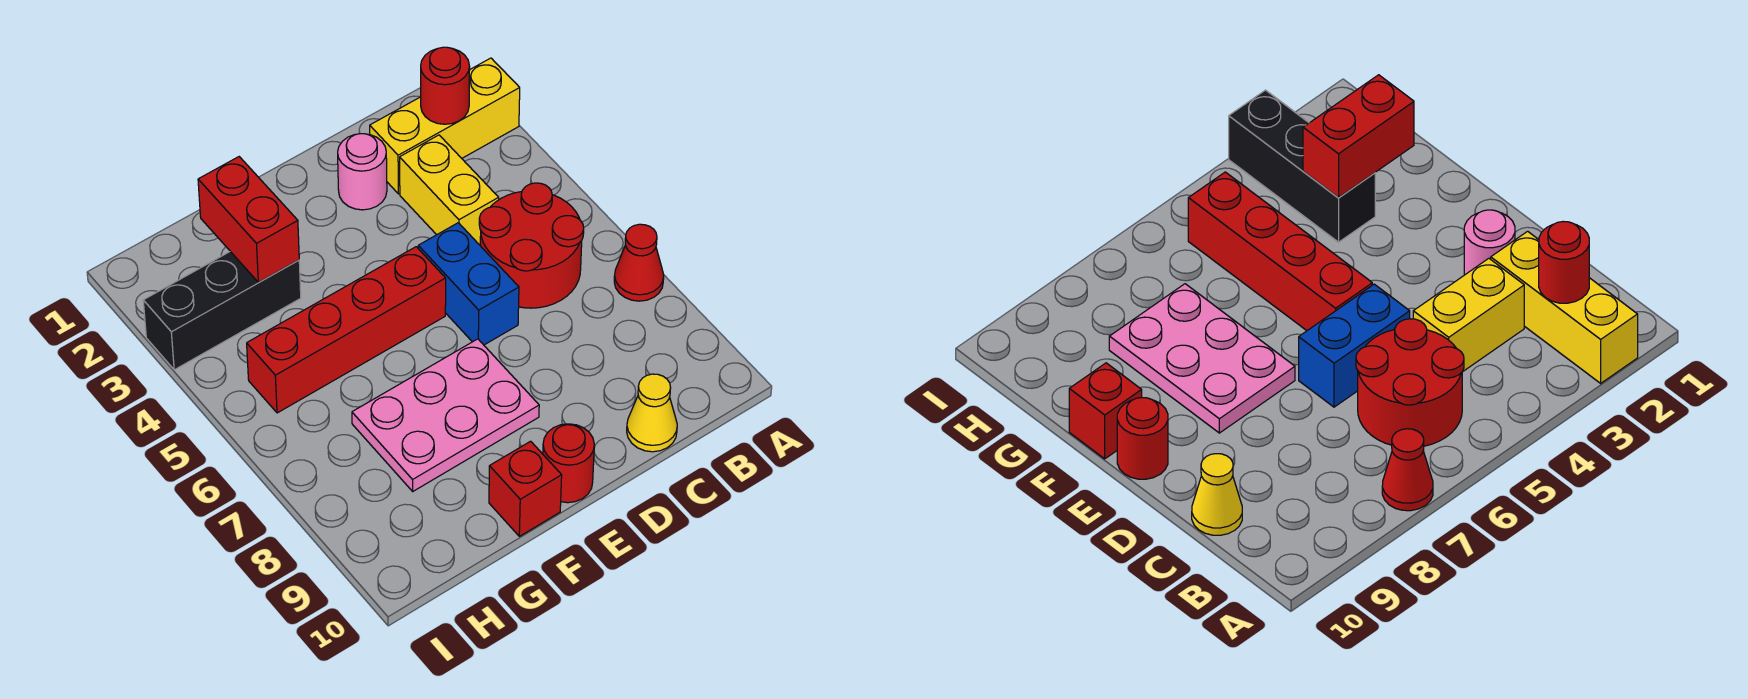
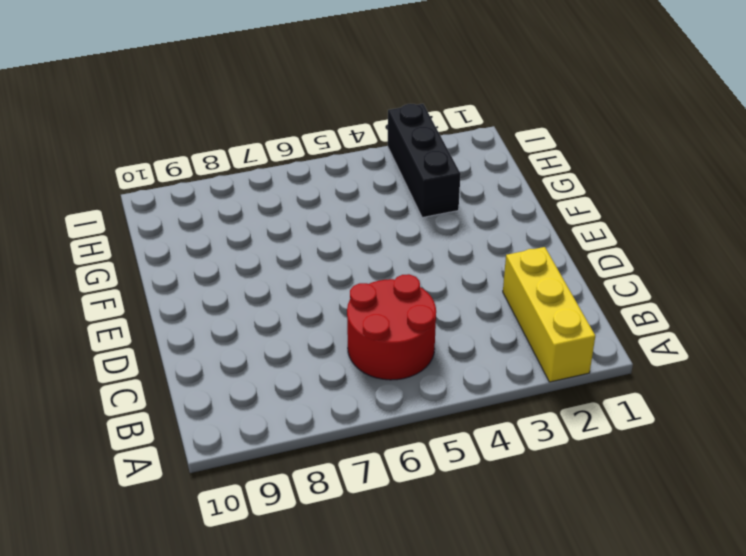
none -> red cone A7 level 1
none -> yellow brick C3:C4 level 1
none -> yellow cone C10 level 1

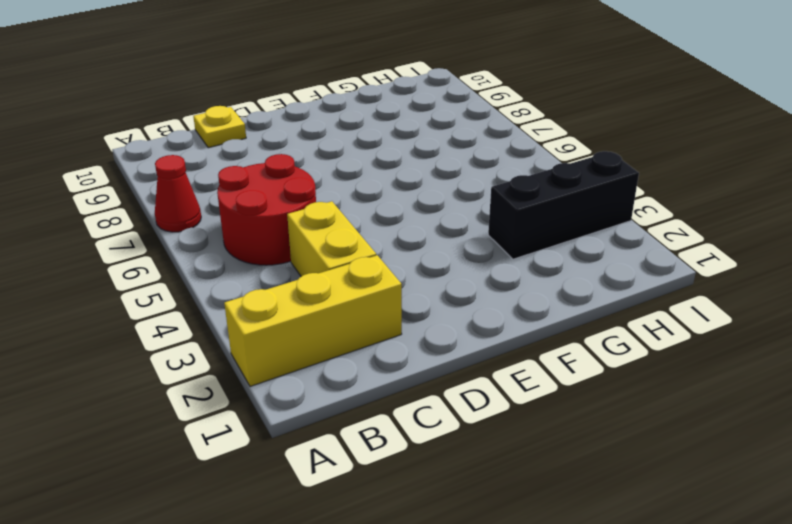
yellow plate C10 level 1 -> yellow cone C10 level 1
none -> pink round brick D2 level 1
none -> blue brick D5:D6 level 1
none -> red brick E5:H5 level 1

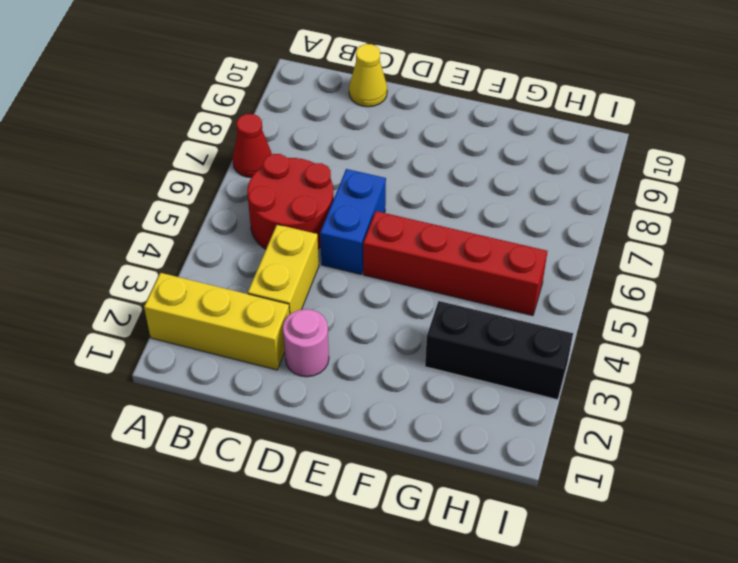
none -> pink plate E7:G8 level 1
none -> red round brick E10 level 1
none -> red brick F10 level 1

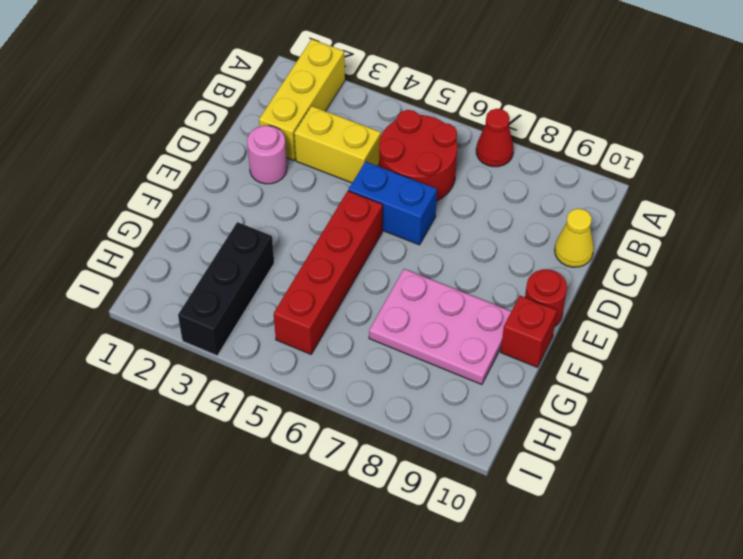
pink plate F7:G9 level 1 -> pink plate E7:G8 level 1
none -> red round brick B2 level 2
none -> red brick G2:G3 level 2

